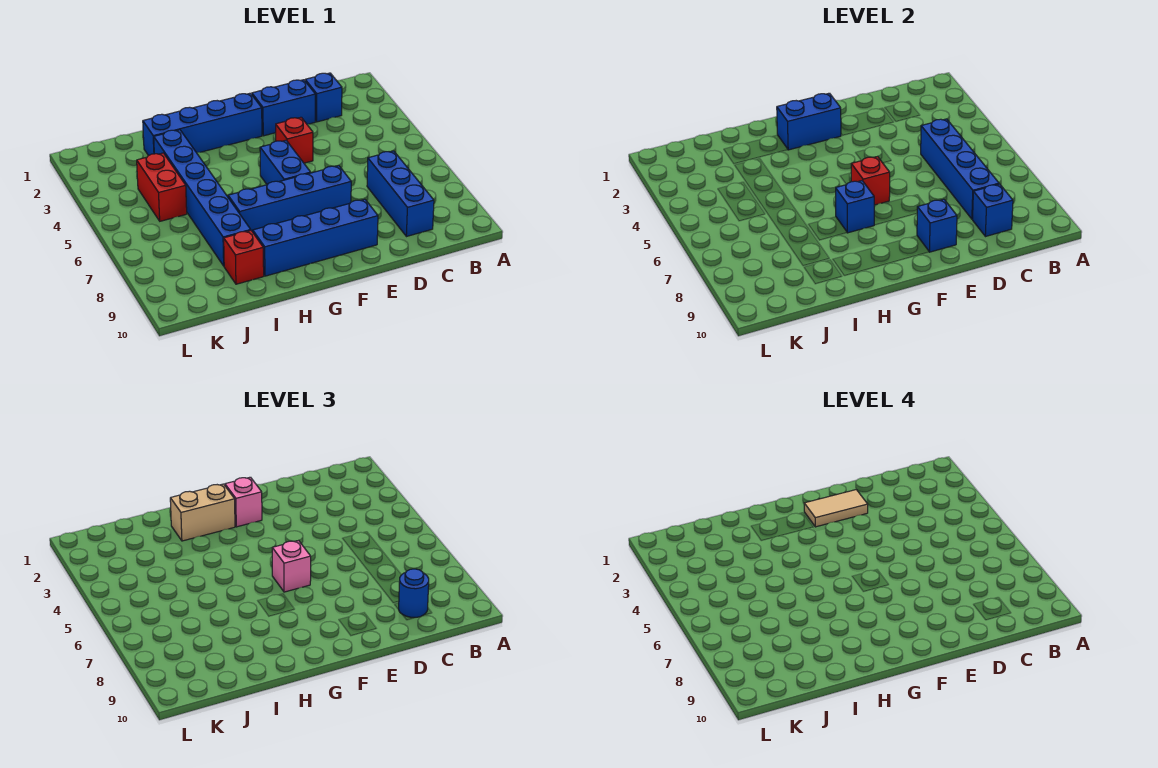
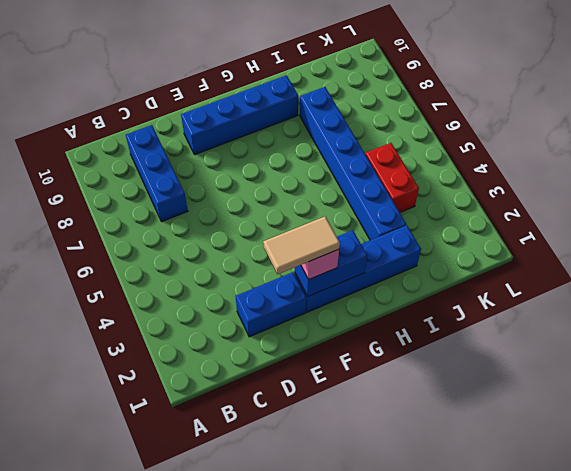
none -> blue brick C2 level 1
none -> red brick E4 level 1
none -> blue brick E7:H7 level 1

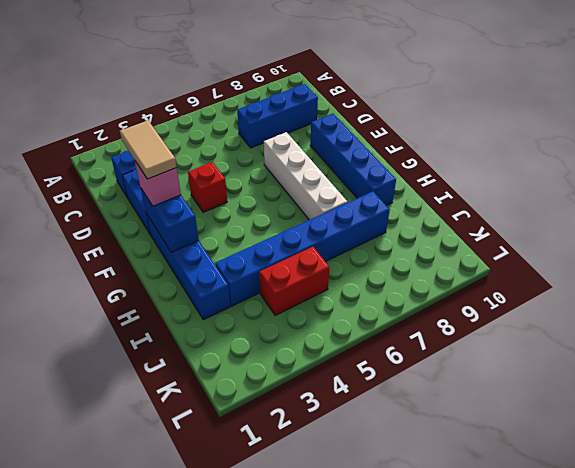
white brick E7:H7 level 1 -> blue brick E7:H7 level 1
none -> blue brick F5:F6 level 1
none -> red brick I9 level 1
none -> blue brick C5:C8 level 2

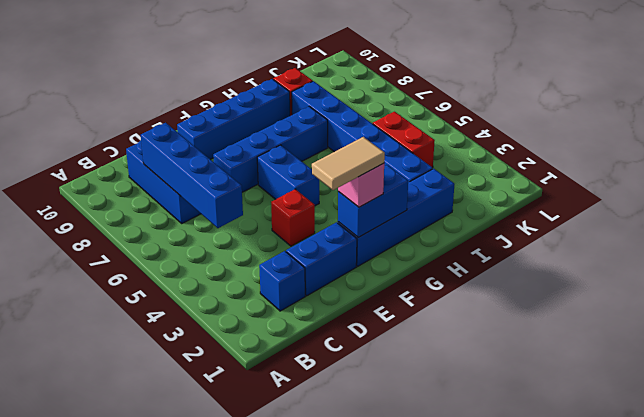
none -> blue brick C9 level 2
none -> blue brick E9 level 2
none -> red brick F6 level 2

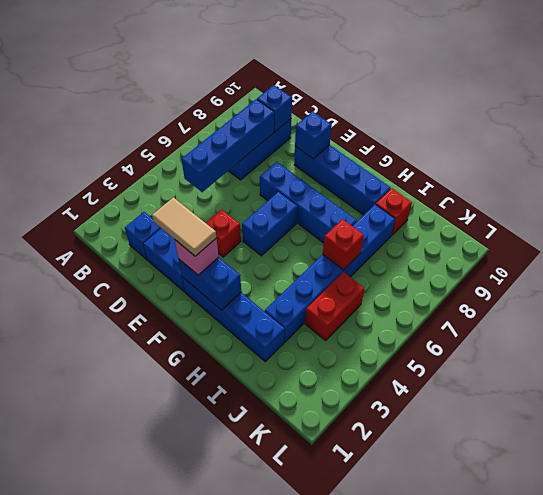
red brick I6 level 2 -> red brick F6 level 2
none -> blue brick G7 level 2
none -> blue round brick C9 level 3
none -> pink brick F6 level 3

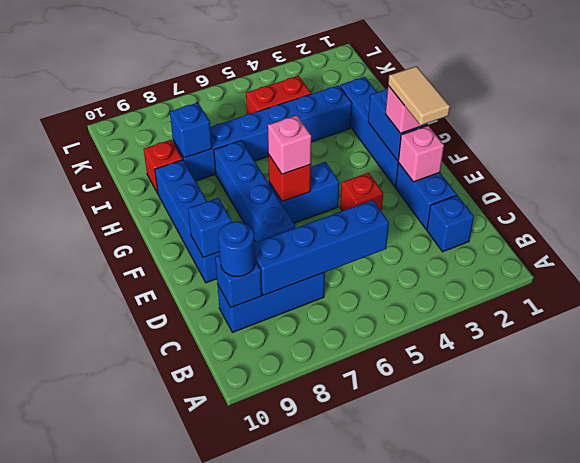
pink brick E2 level 2 -> none
blue brick I8 level 2 -> blue brick G7 level 2
none -> tan brick G2:H2 level 3

